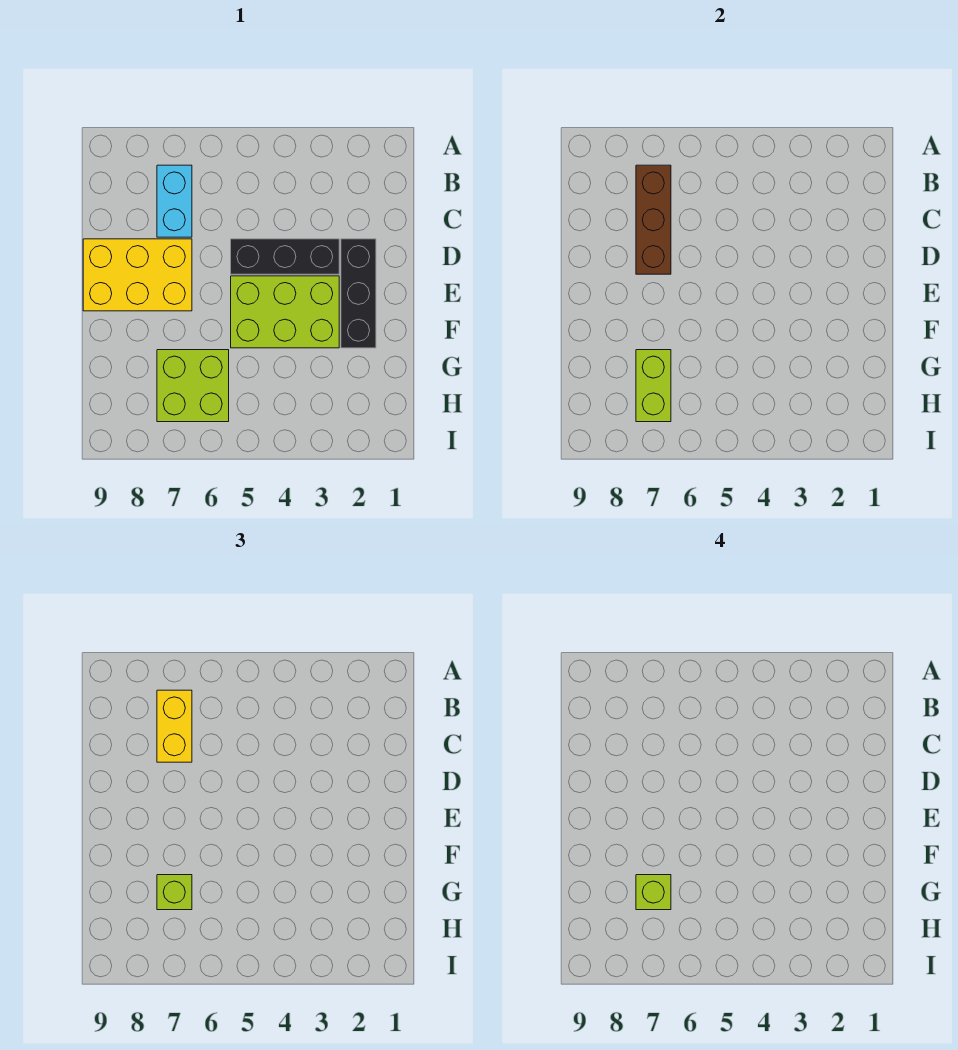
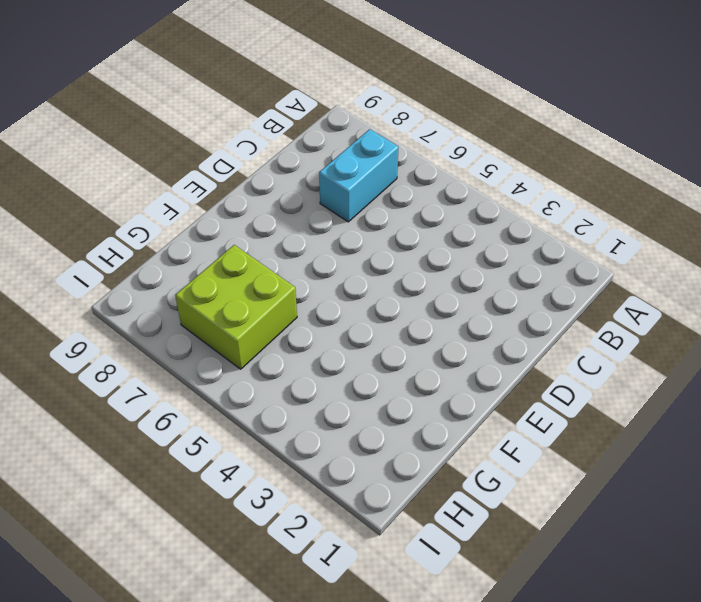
none -> black brick D2:F2 level 1
none -> black brick D3:D5 level 1

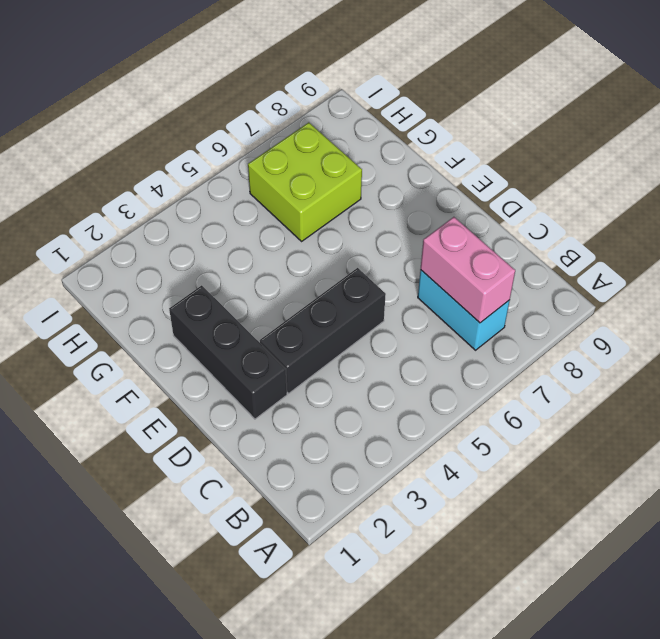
pink brick B7:C7 level 2 -> brown brick B7:D7 level 2
none -> yellow brick D7:E9 level 1
none -> lime brick E3:F5 level 1

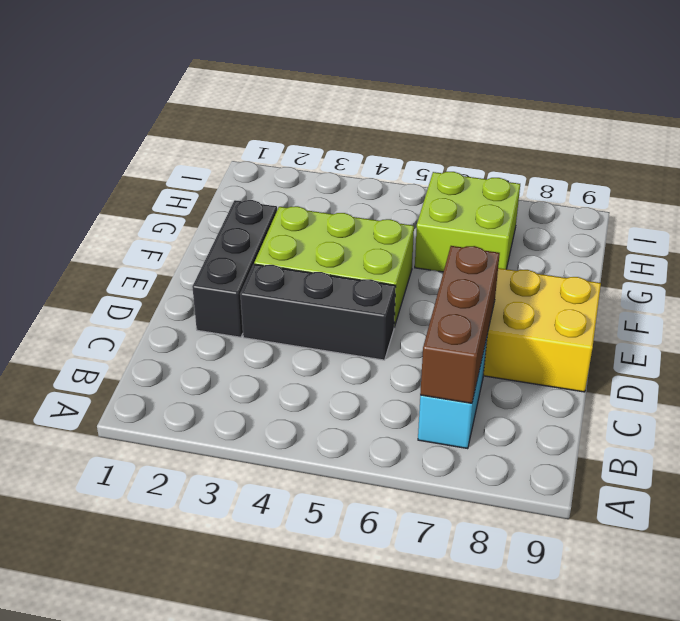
none -> lime brick G7:H7 level 2
none -> yellow brick B7:C7 level 3

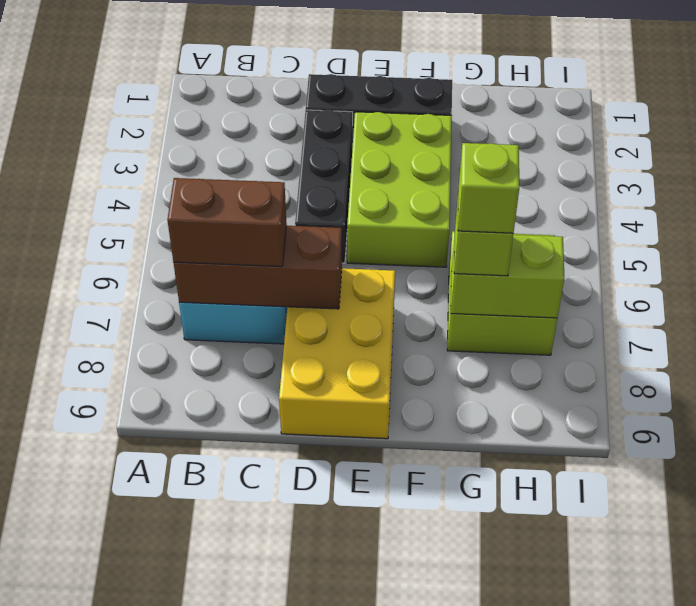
brown brick B7:C7 level 3 -> yellow brick B7:C7 level 3

